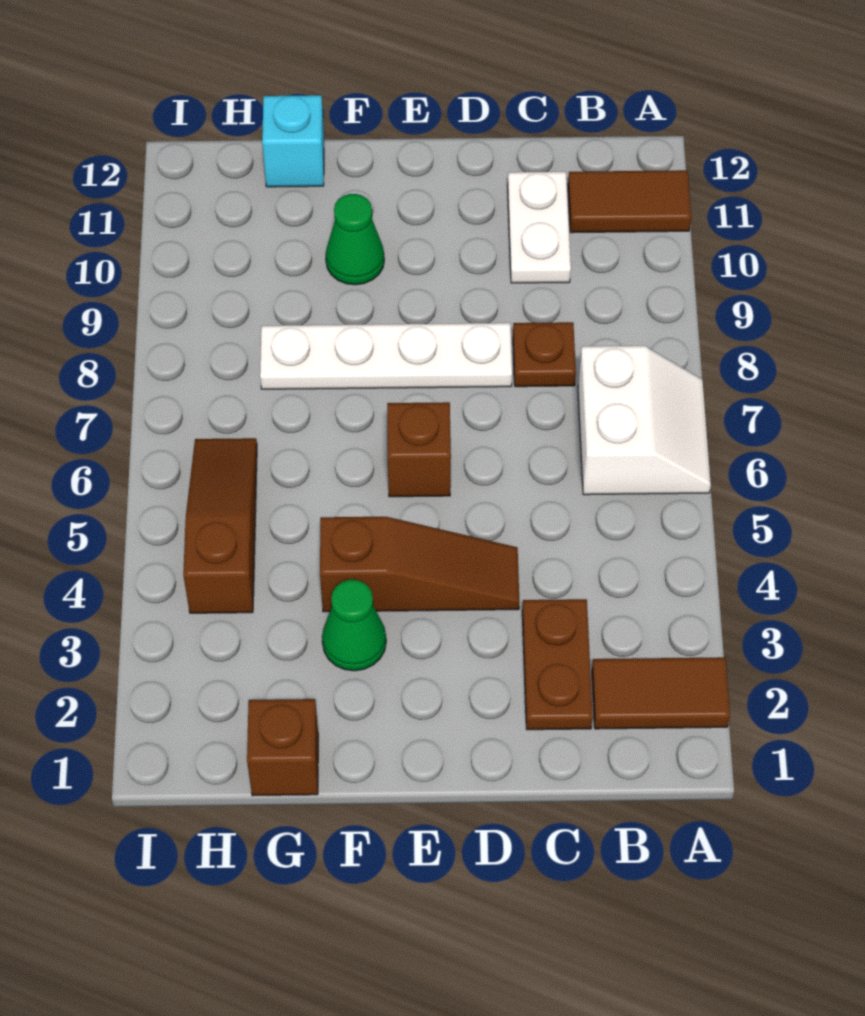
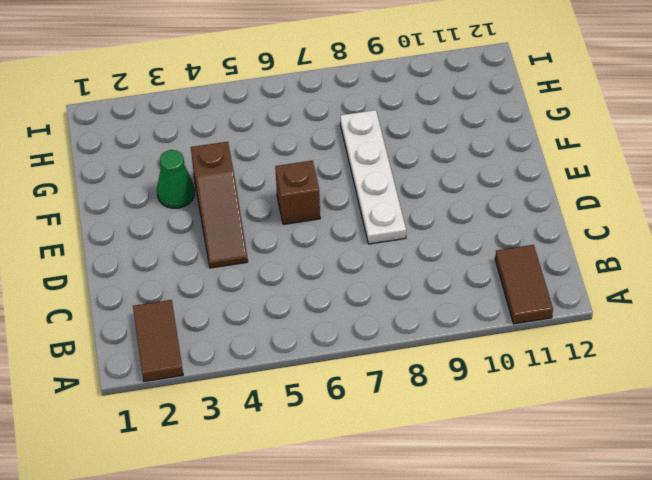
none -> white slope A6:B7 level 1 top B
none -> brown plate C2:C3 level 1
none -> brown plate C8 level 1

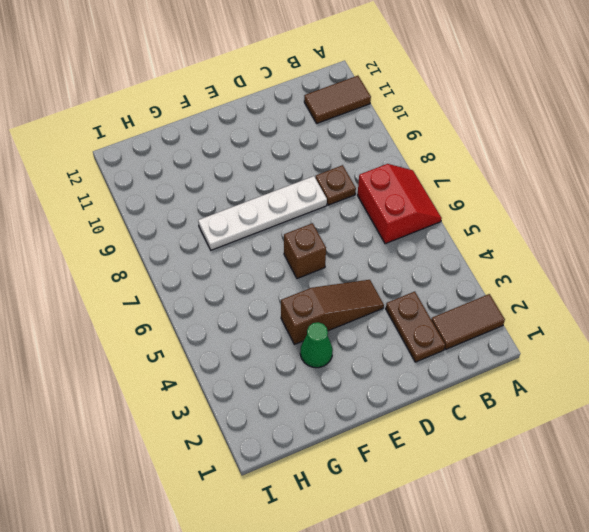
red slope A6:B7 level 1 top B -> white slope A6:B7 level 1 top B
none -> white plate C10:C11 level 1
none -> green cone F10 level 1
none -> brown brick G1 level 1

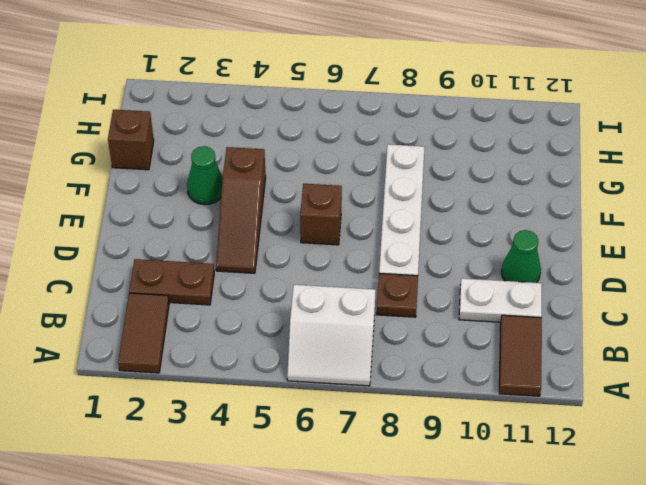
green cone D11 level 1 -> green cone F10 level 1
none -> cyan brick G12 level 1
none -> brown slope H4:H6 level 1 top 4

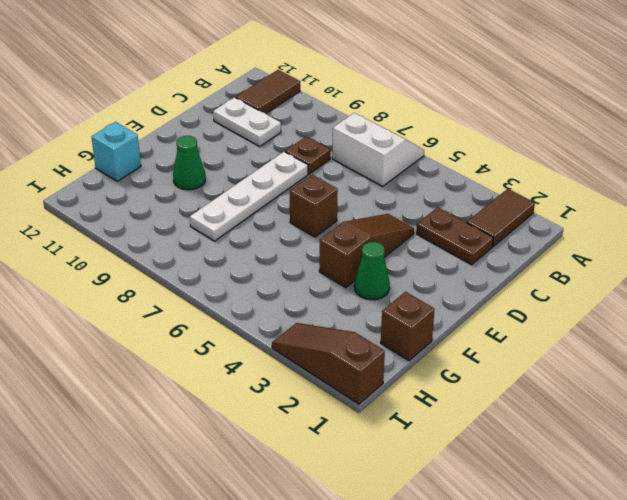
brown slope I1:I3 level 1 top 1 -> brown slope H4:H6 level 1 top 4

